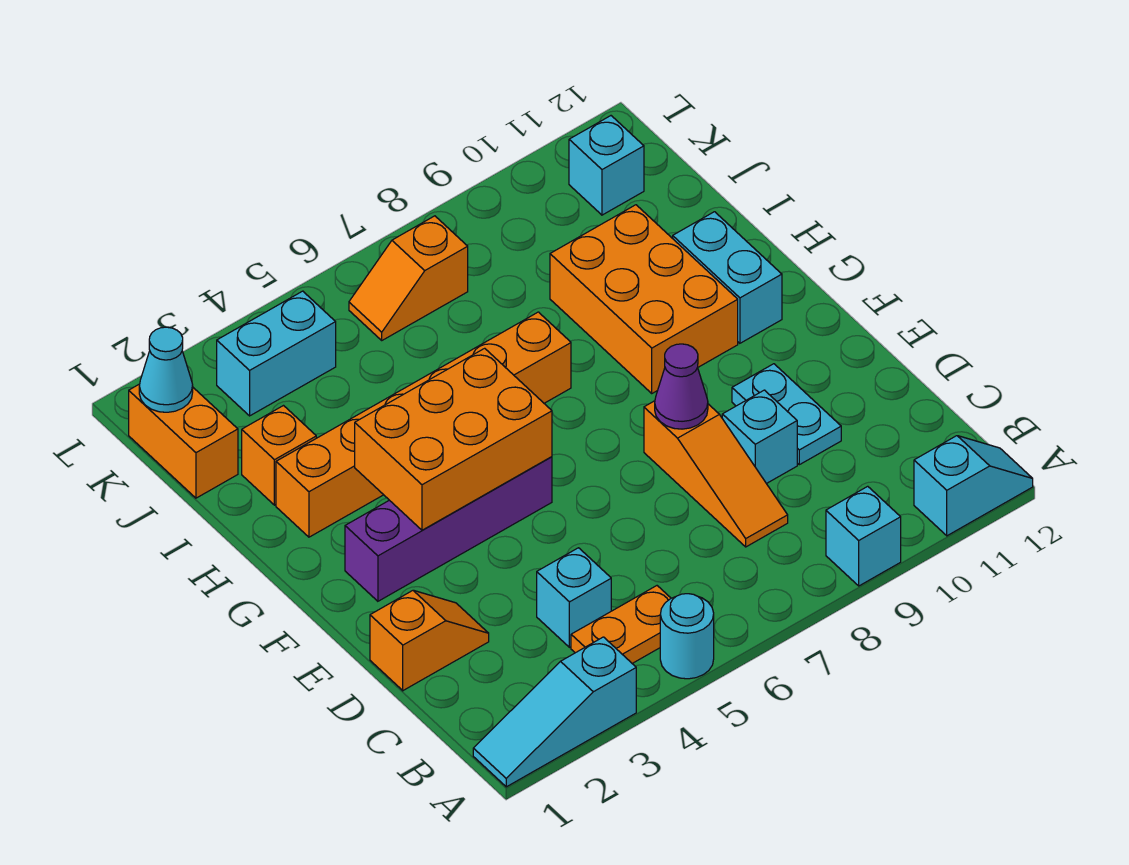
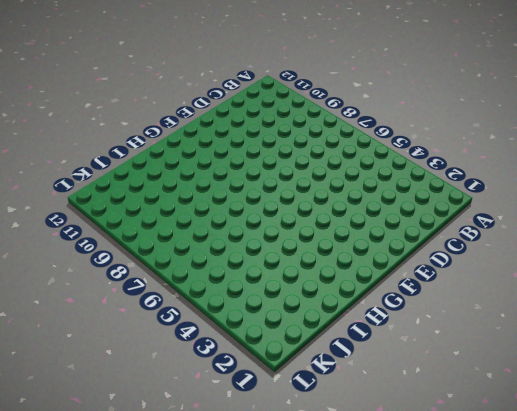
none -> cyan slope A1:A3 level 1 top 3
none -> cyan round brick A5 level 1
none -> cyan brick A9 level 1

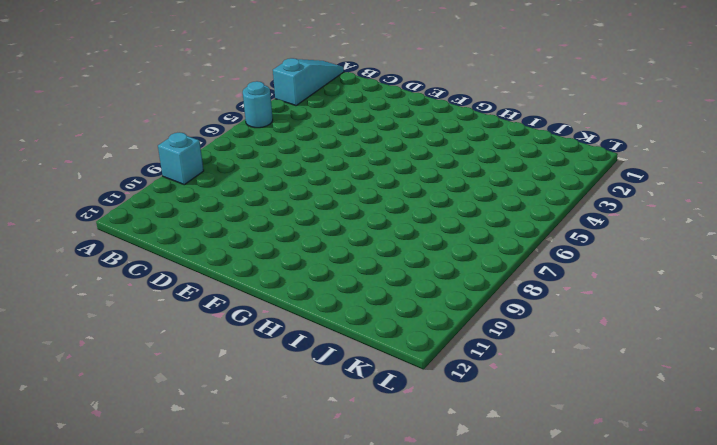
none -> cyan slope A11:A12 level 1 top 11
none -> orange plate B4:B5 level 1
none -> cyan brick C4 level 1

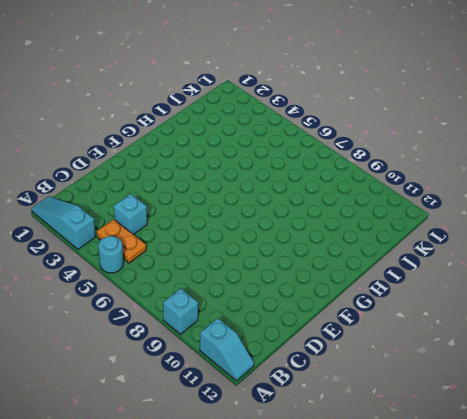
none -> orange slope C8:E8 level 1 top E
none -> orange slope D1:D2 level 1 top 1
none -> cyan brick D9 level 1

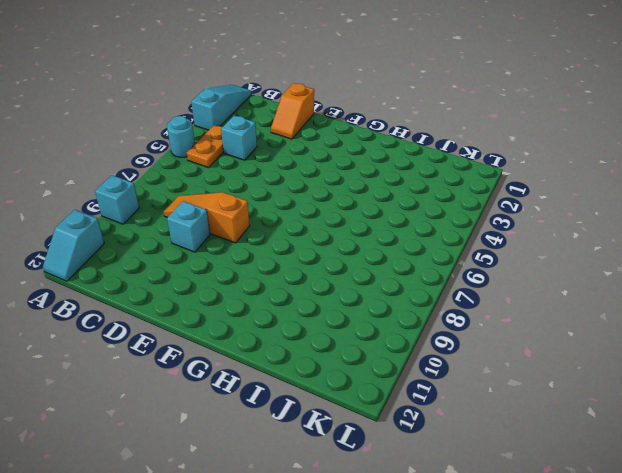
none -> cyan plate D10:E10 level 1
none -> purple brick F2:F5 level 1
none -> orange brick G9:I10 level 1

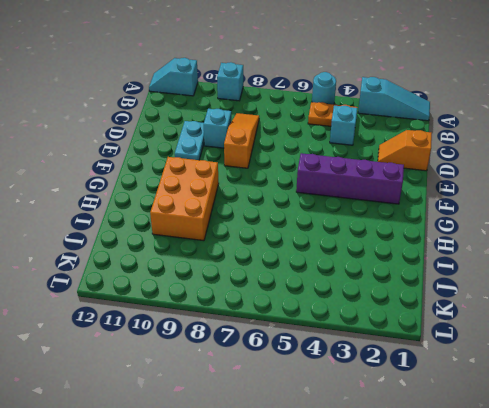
none -> cyan brick G11:H11 level 1
none -> orange brick H2:H7 level 1
none -> orange brick I2 level 1

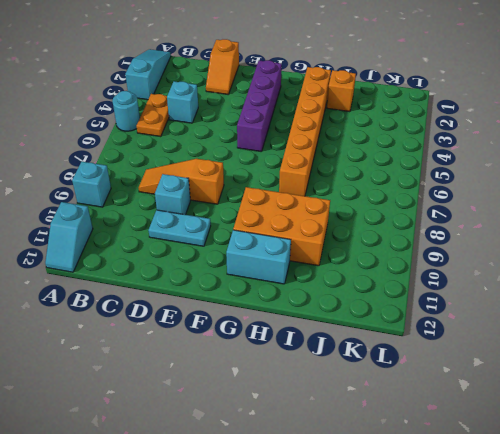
none -> orange brick J1:K1 level 1
none -> cyan brick K3:K4 level 1
none -> orange slope K6:K7 level 1 top 7

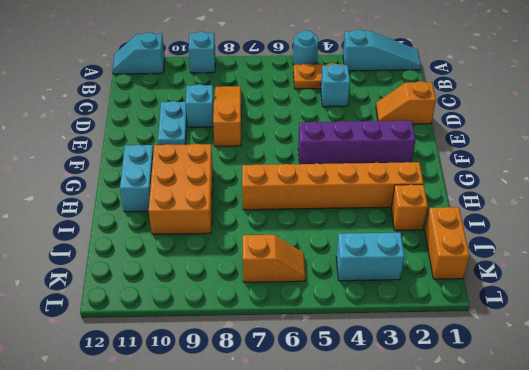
none -> cyan brick K11 level 1
none -> purple cone E8 level 2
none -> orange brick F3:G5 level 2

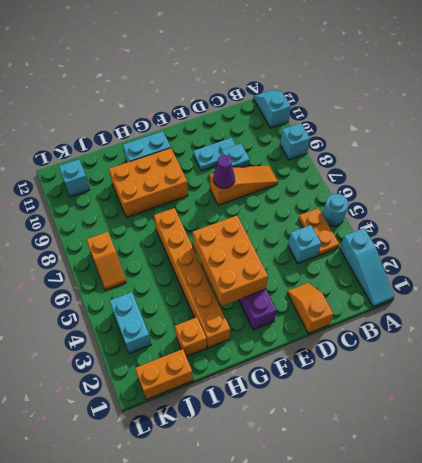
none -> cyan cone K1 level 2

